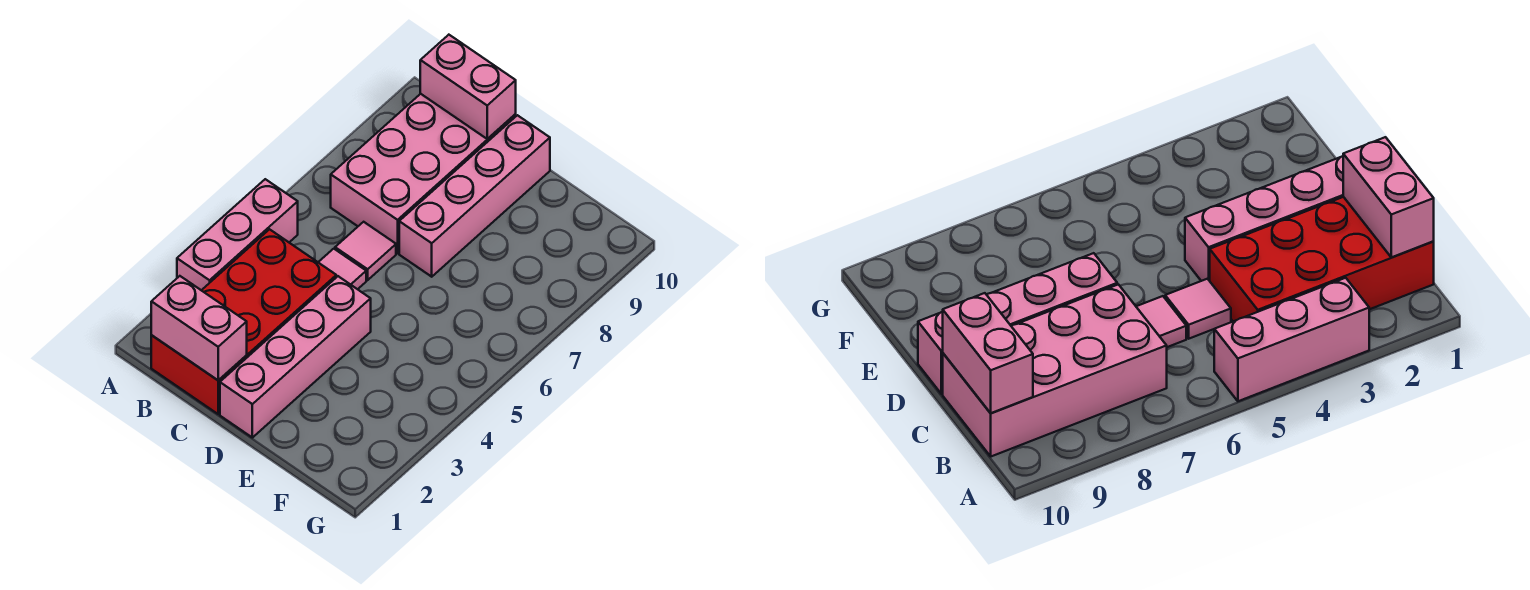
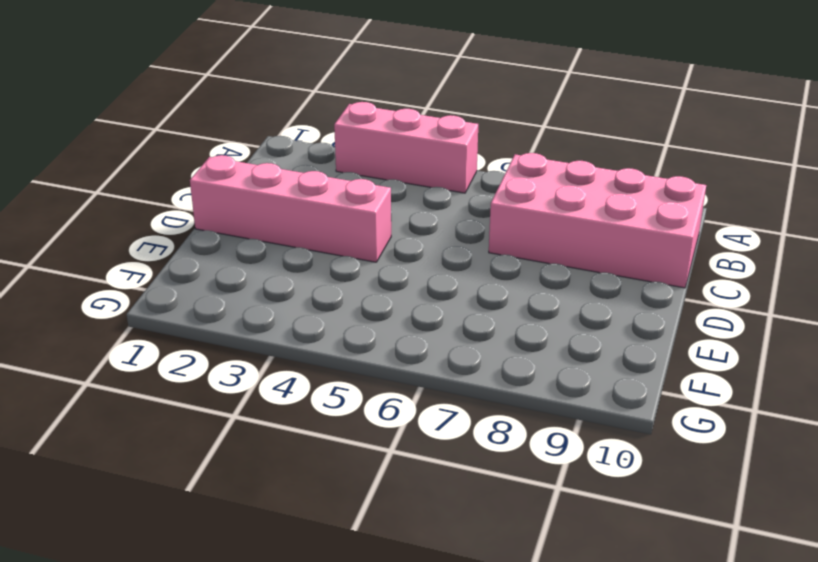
none -> red brick B1:C4 level 1
none -> pink tile C5 level 1

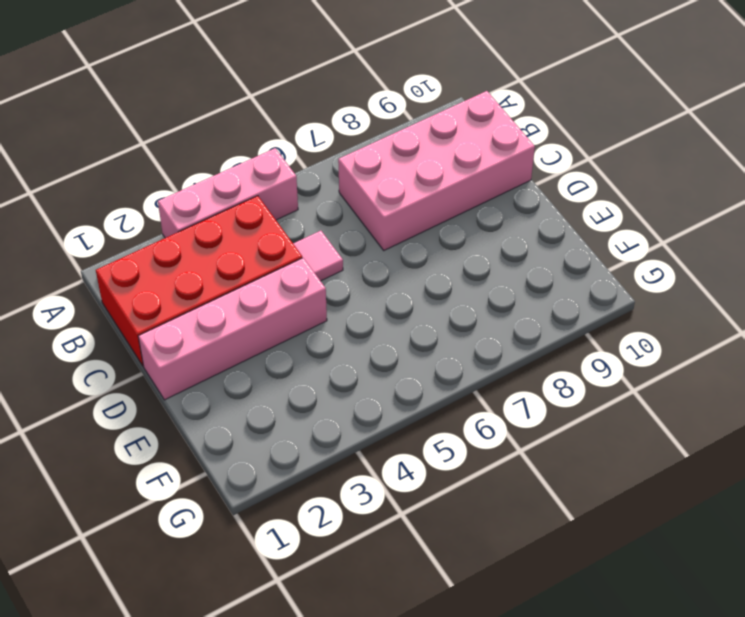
none -> pink tile C6 level 1
none -> pink brick D7:D10 level 1

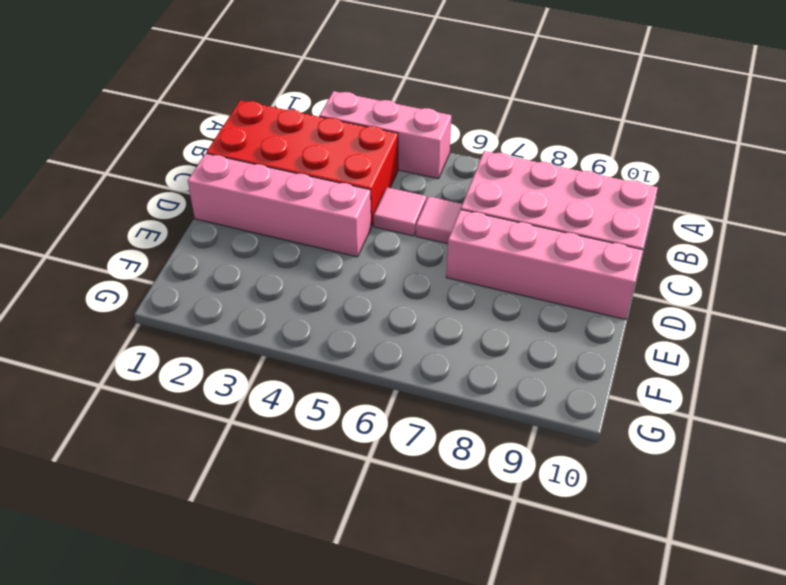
none -> pink brick B1:C1 level 2
none -> pink brick B10:C10 level 2

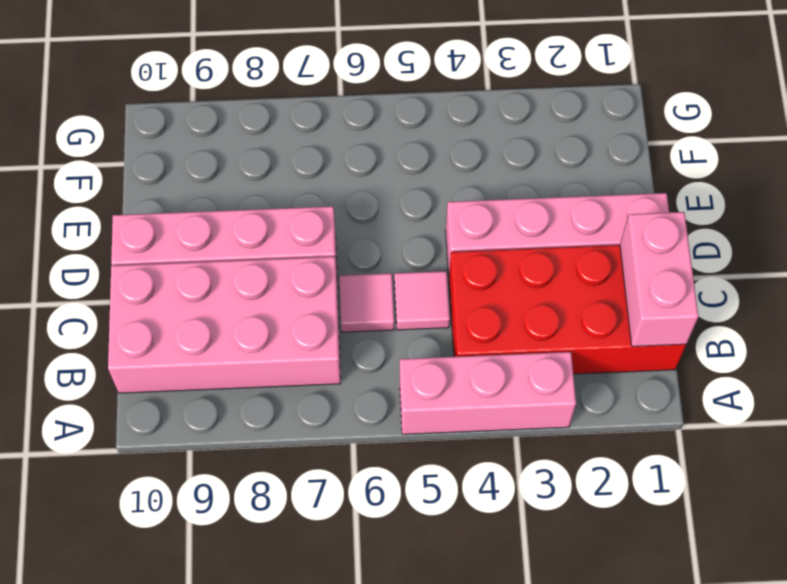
none -> pink brick B10:C10 level 2

